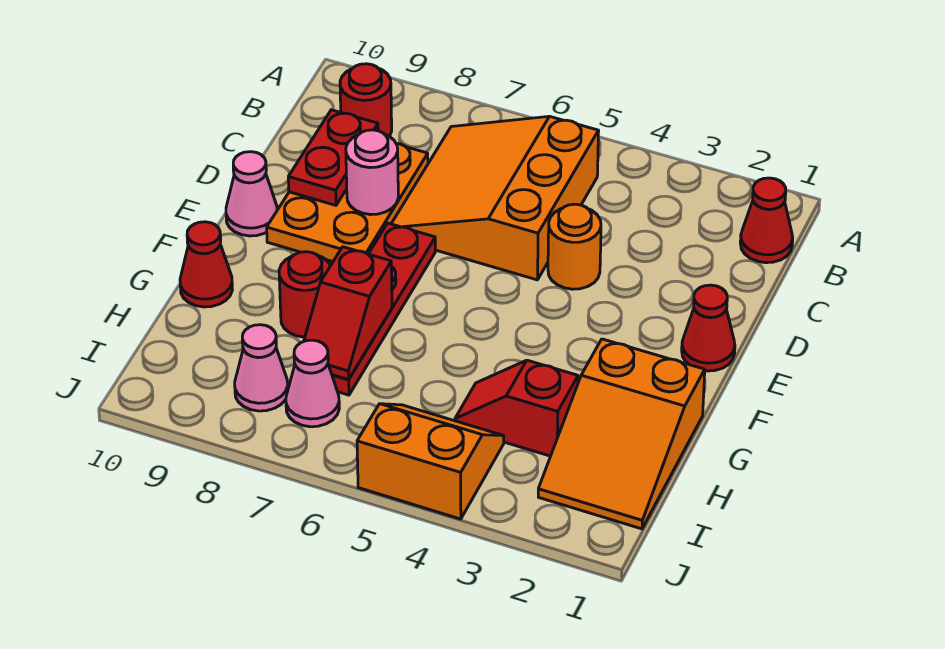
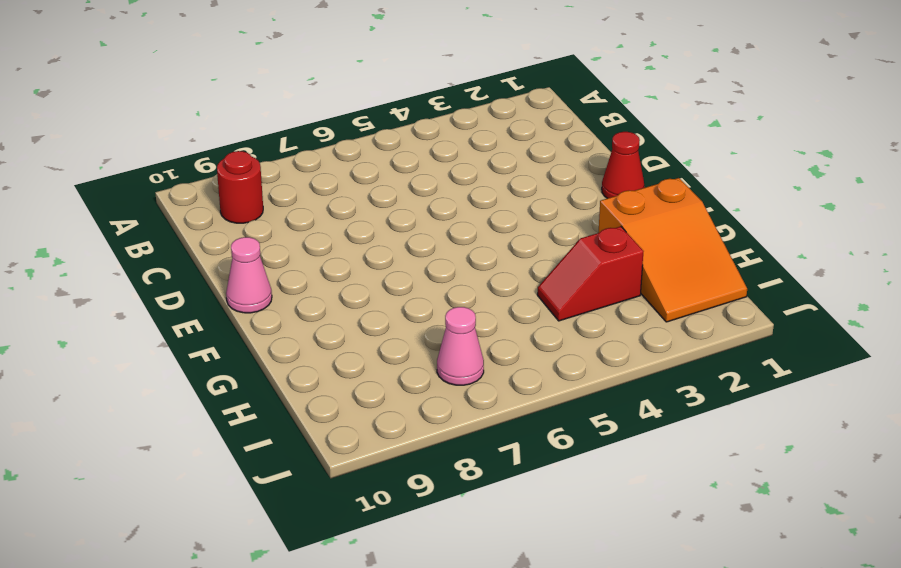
none -> red cone B1 level 1
none -> orange slope B5:D7 level 1 top 5
none -> orange plate C8:E9 level 1

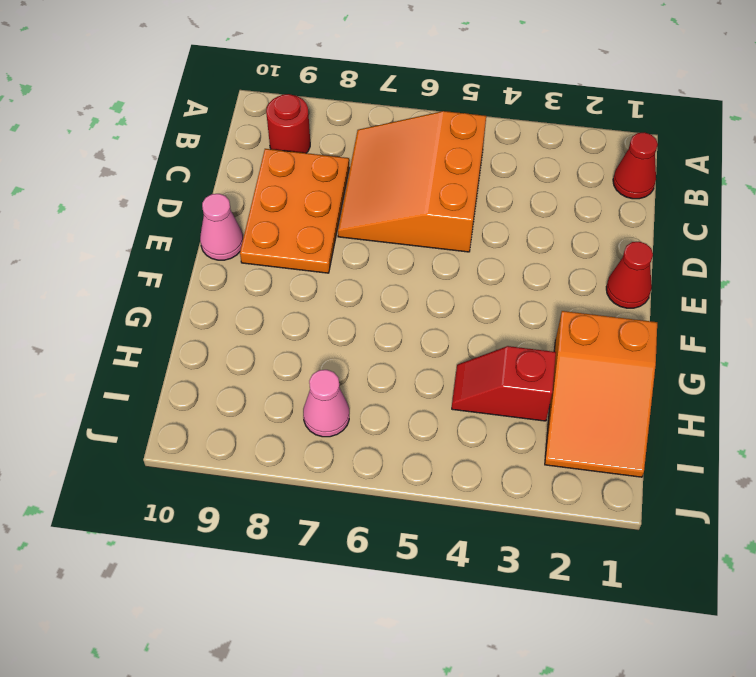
none -> orange round brick D4 level 1
none -> red plate E7:H7 level 1
none -> red round brick G8 level 1

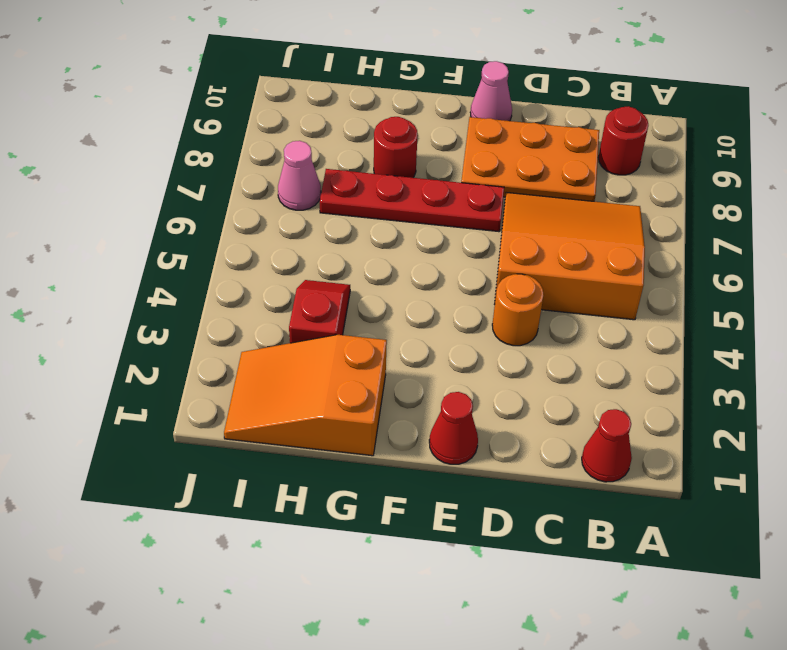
none -> red cone G10 level 1
none -> orange slope I4:J5 level 1 top J
none -> pink cone I8 level 1

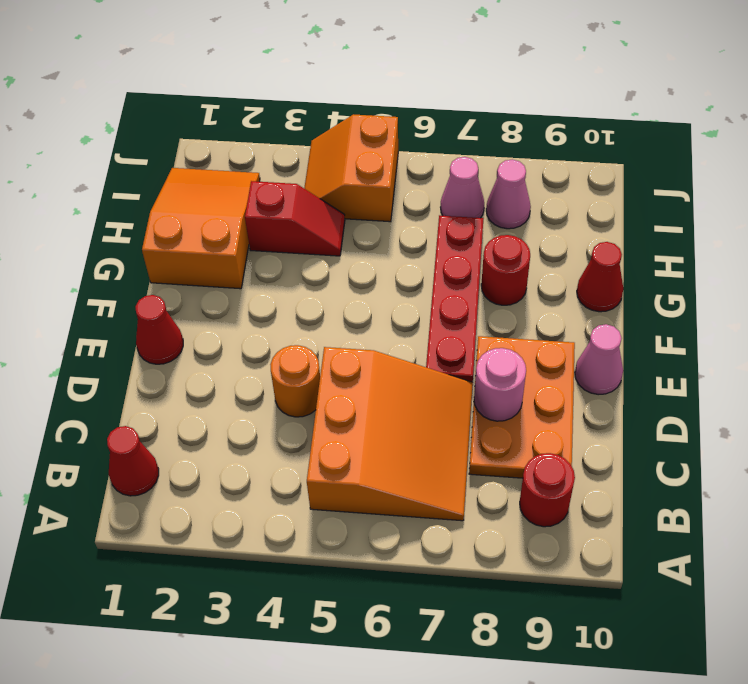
orange slope I4:J5 level 1 top 5 -> orange slope I4:J5 level 1 top J
none -> red plate C9:D9 level 2
none -> red slope G7:H7 level 2 top G

